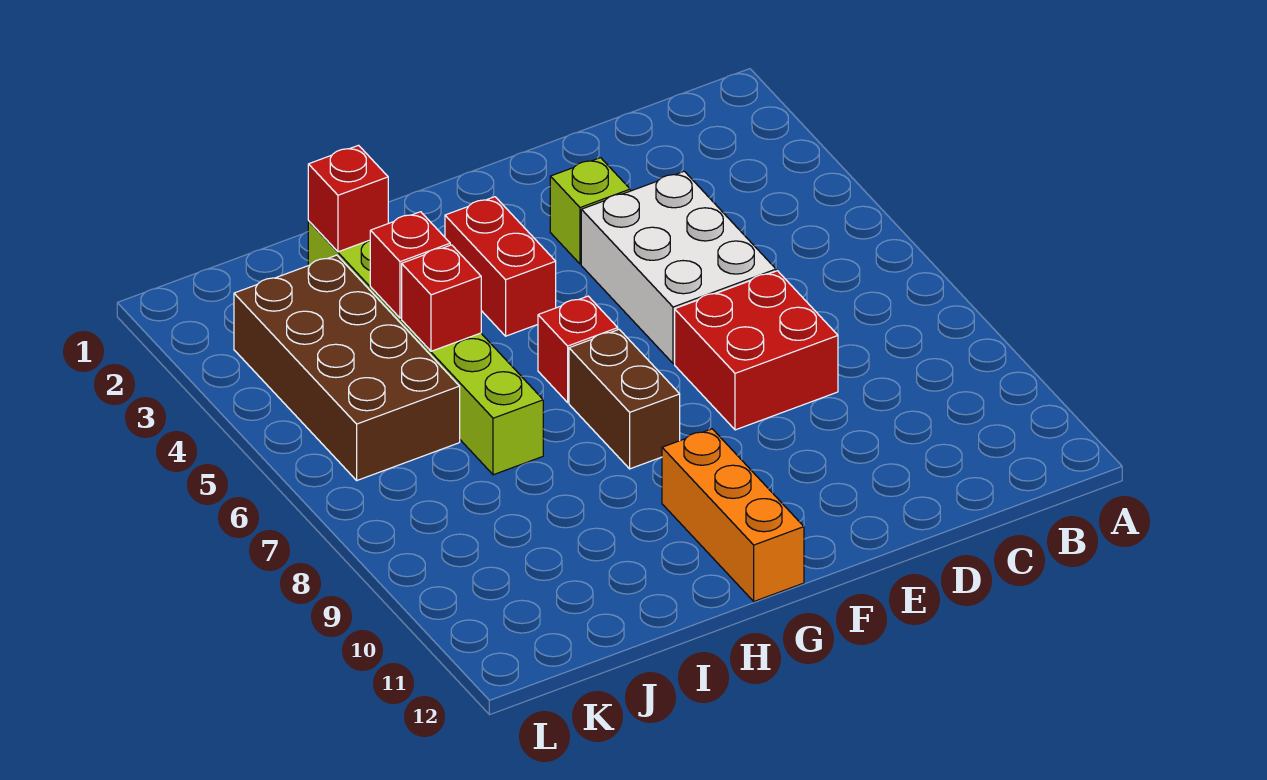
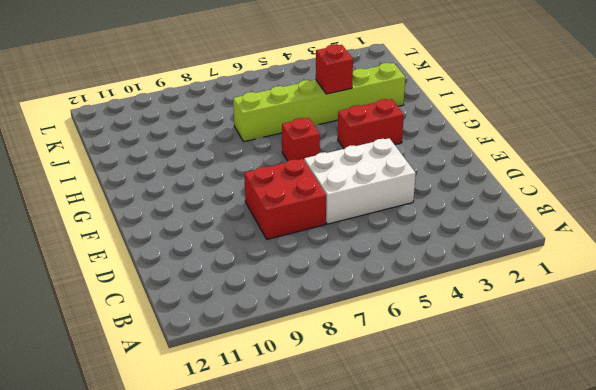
none -> lime brick E3 level 1
none -> brown brick G7:G8 level 1
none -> orange brick G10:G12 level 1

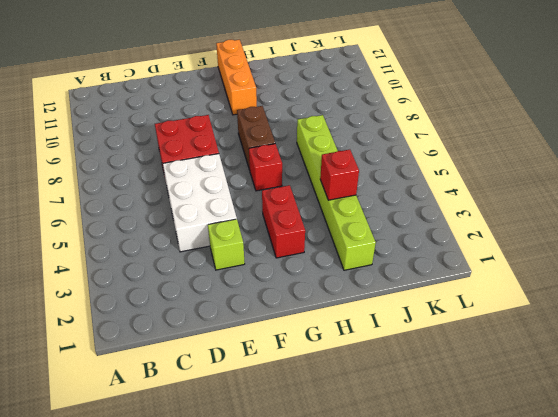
none -> brown brick J3:K6 level 1
none -> red brick I2 level 2
none -> red brick I5 level 2

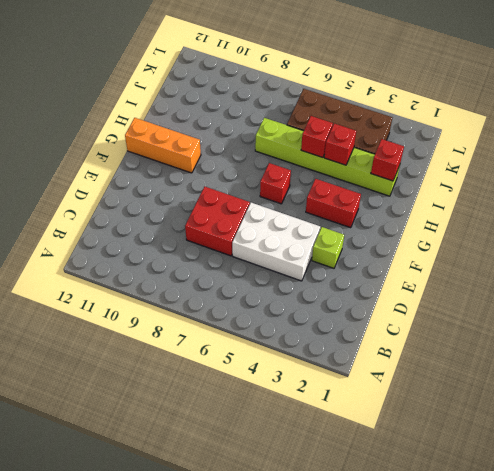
none -> brown brick G7:G8 level 1

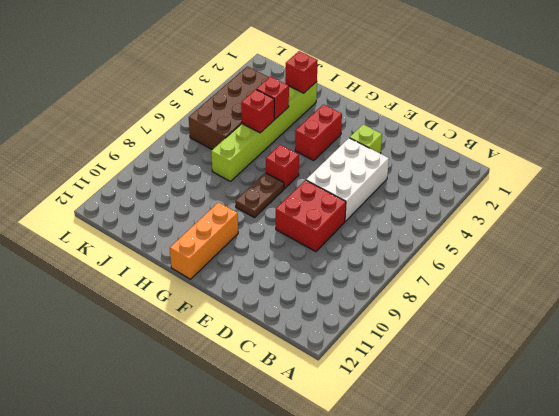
brown plate G7:G8 level 1 -> brown brick G7:G8 level 1

